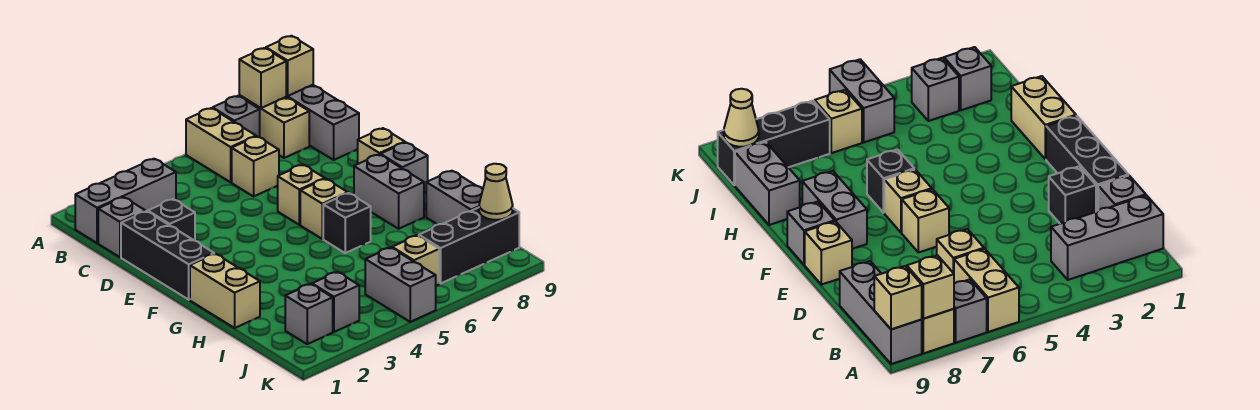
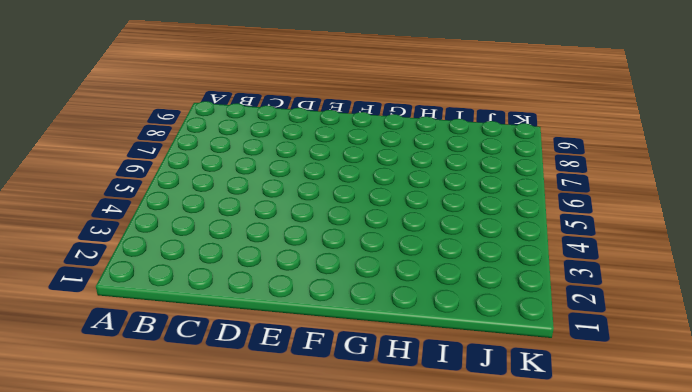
none -> tan brick A6:B6 level 1
none -> grey brick A7 level 1
none -> tan brick A8:B8 level 1

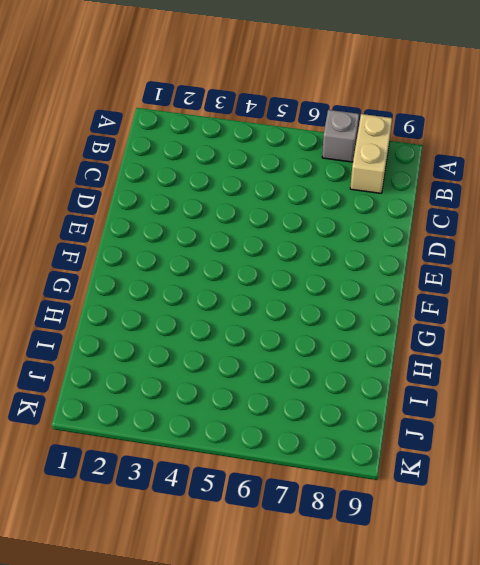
none -> tan brick A6:B6 level 1
none -> grey brick A9:C9 level 1
none -> grey brick B1:B3 level 1

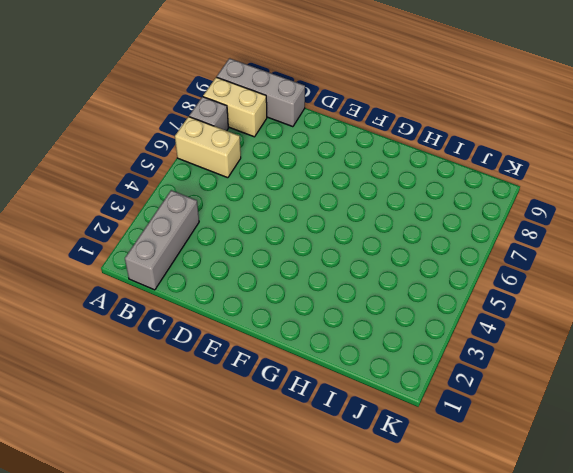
none -> grey brick C1 level 1
none -> tan brick C6 level 1
none -> black brick D1:F1 level 1

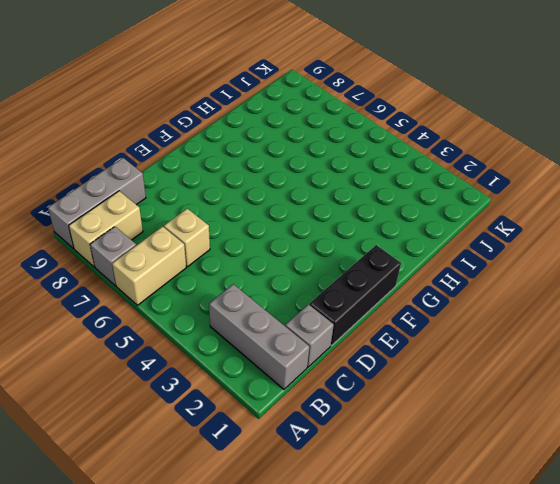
none -> black brick D2 level 1
none -> tan brick E6 level 1
none -> tan brick E9 level 1

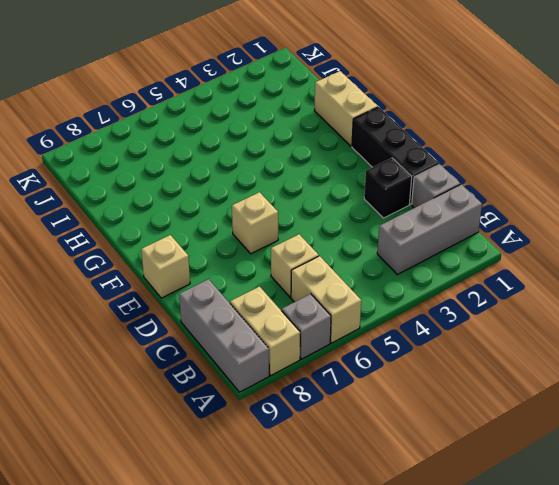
none -> tan brick F6 level 1
none -> grey brick F8:G8 level 1
none -> grey brick F9 level 1

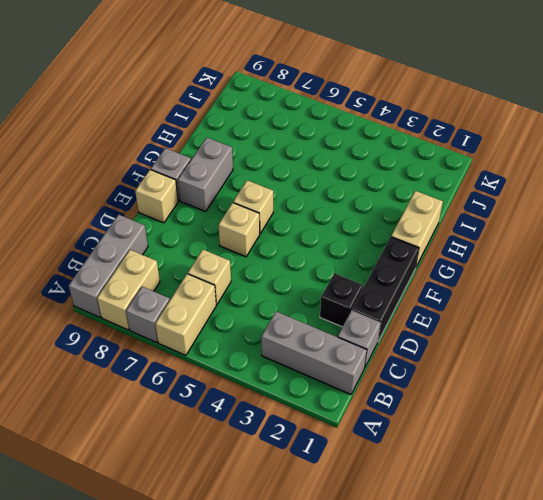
none -> black brick G6 level 1
none -> grey brick H9:I9 level 1
none -> grey brick J2 level 1

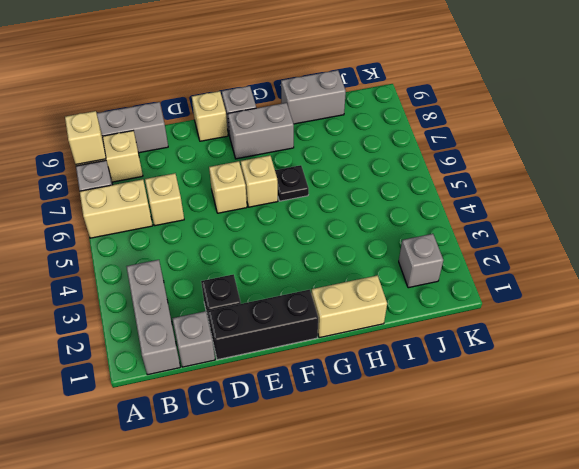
black plate G6 level 1 -> black brick G6 level 1
none -> grey brick J3 level 1
none -> grey brick J5:K5 level 1
none -> tan brick J6 level 1

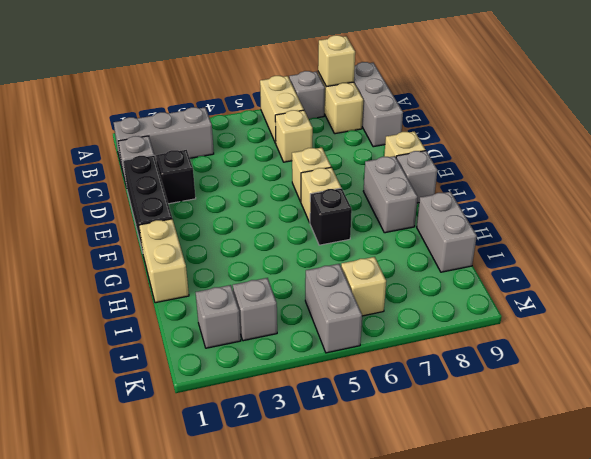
none -> black brick J7:J9 level 1
none -> tan brick A9 level 2
none -> tan cone J9 level 2

